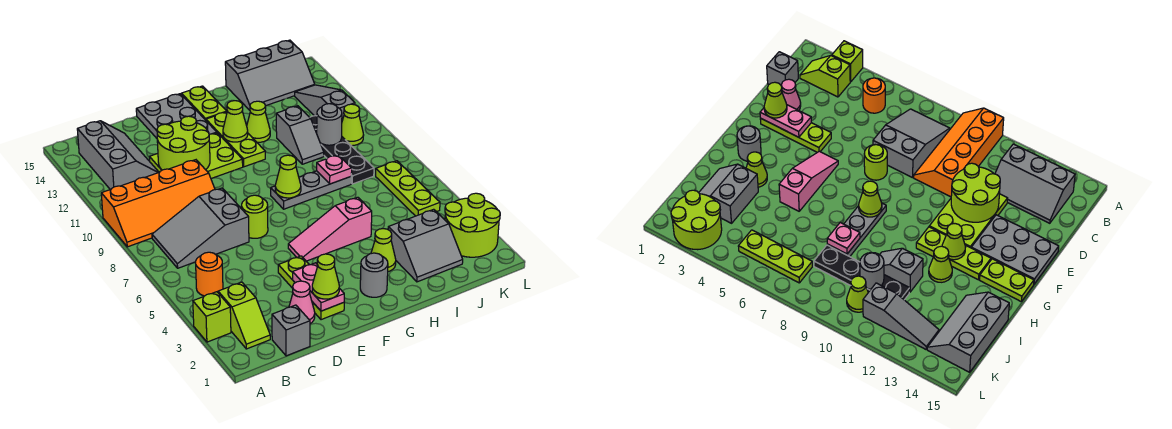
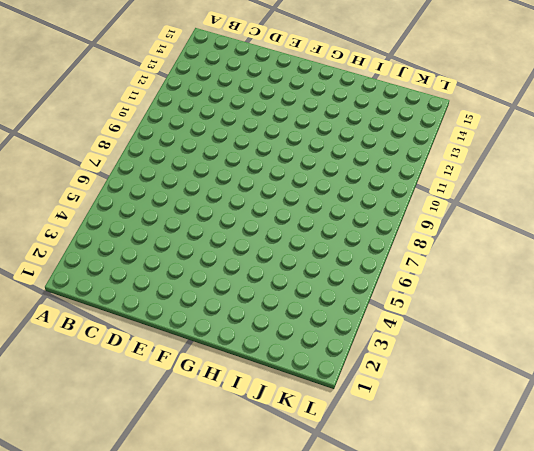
none -> lime brick A3 level 1
none -> orange slope A9:D10 level 1 top 10
none -> lime slope B2:B3 level 1 top 3
none -> orange round brick B5 level 1

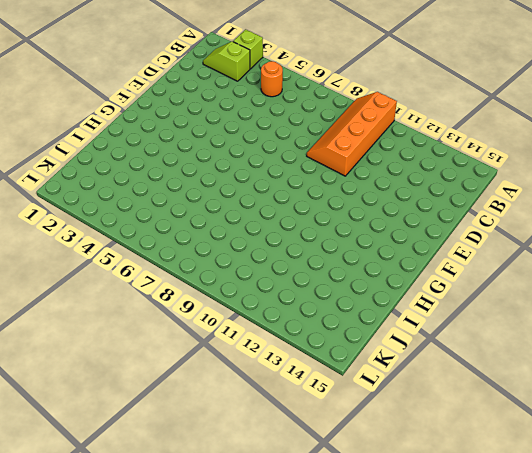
none -> grey slope B7:D8 level 1 top D
none -> grey slope B12:C14 level 1 top B
none -> grey brick C1 level 1
none -> pink cone D2 level 1

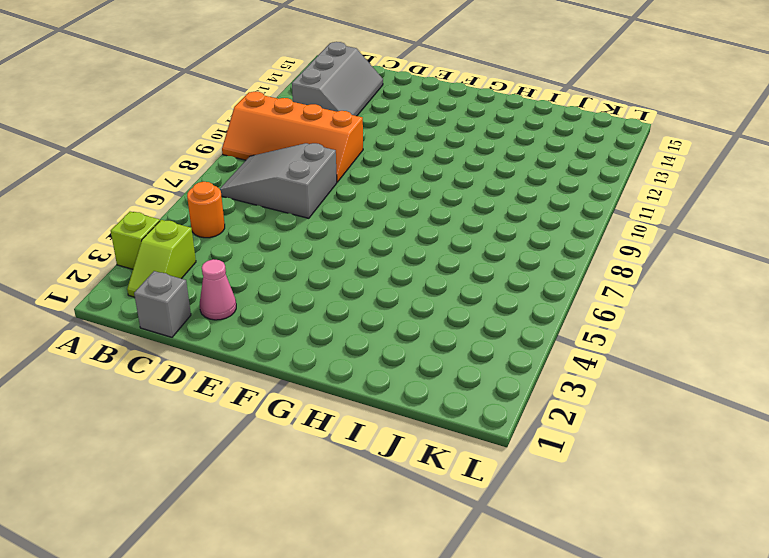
none -> lime plate D11:F12 level 1
none -> lime plate E2:E4 level 1
none -> lime round brick E7 level 1
none -> grey plate E13:F15 level 1

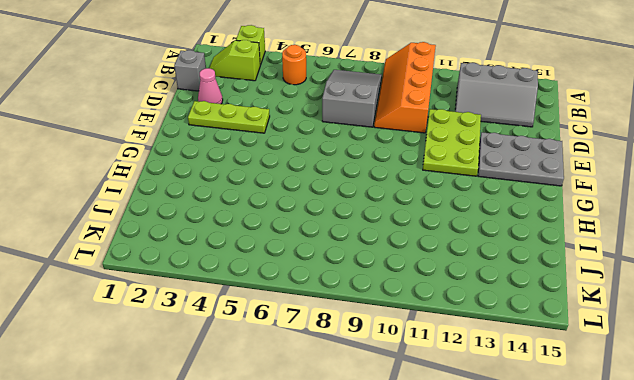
none -> lime round brick E7 level 1
none -> pink slope F5:H5 level 1 top H
none -> grey round brick G2 level 1
none -> grey plate G8:I8 level 1

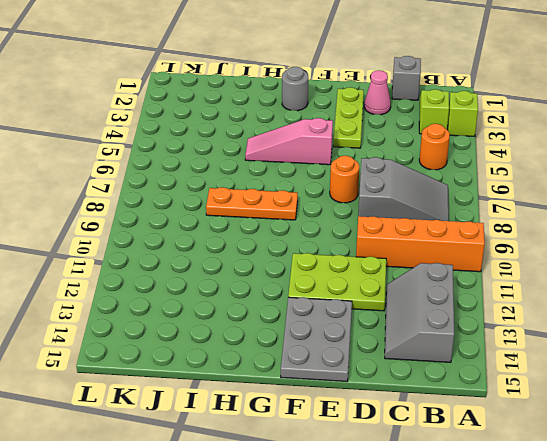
orange round brick E7 level 1 -> lime round brick E7 level 1
pink slope F5:H5 level 1 top F -> pink slope F5:H5 level 1 top H
orange plate G8:I8 level 1 -> grey plate G8:I8 level 1
none -> lime plate G11:G13 level 1
none -> lime plate G14:G15 level 1
none -> lime cone H3 level 1
none -> lime cone H12 level 1

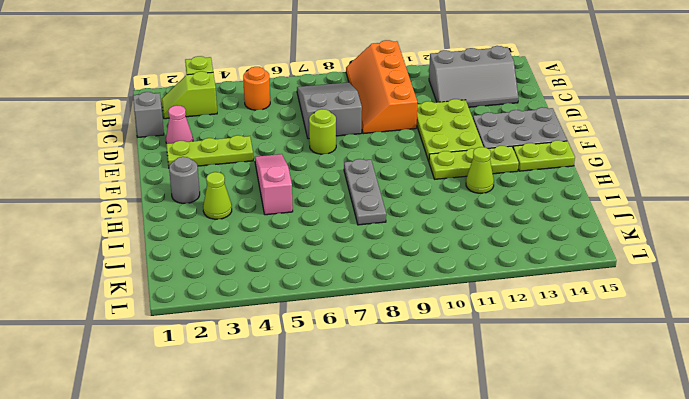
none -> grey slope I2:J3 level 1 top 3
none -> grey slope I10:I11 level 1 top 11
none -> grey slope I14:K15 level 1 top 15
none -> black plate J8:J11 level 1

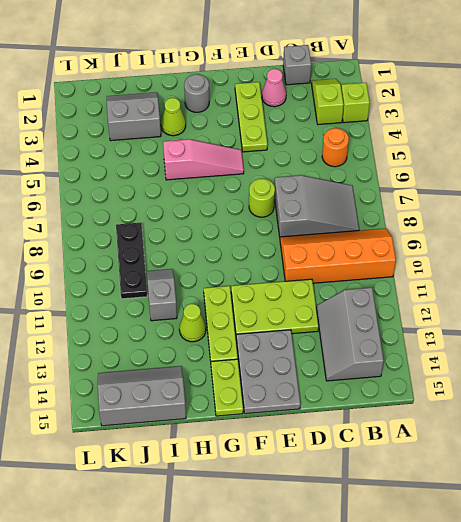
black plate J8:J10 level 1 -> black plate J8:J11 level 1
none -> grey plate G8:I8 level 1
none -> lime round brick K2:L3 level 1
none -> lime plate K5:K7 level 1
none -> lime cone K10 level 1

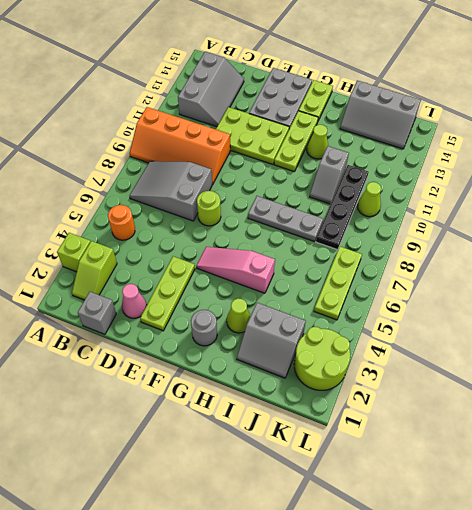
none -> grey slope K11:K13 level 1 top 11
none -> lime round brick D11:E12 level 2
none -> pink plate E2:E3 level 2
none -> lime cone G8 level 2

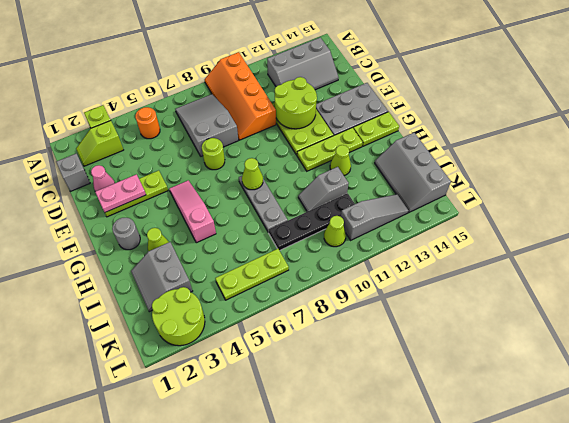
none -> lime cone G12 level 2
none -> pink plate I8 level 2
none -> grey round brick J10 level 2
none -> lime cone E2 level 3

